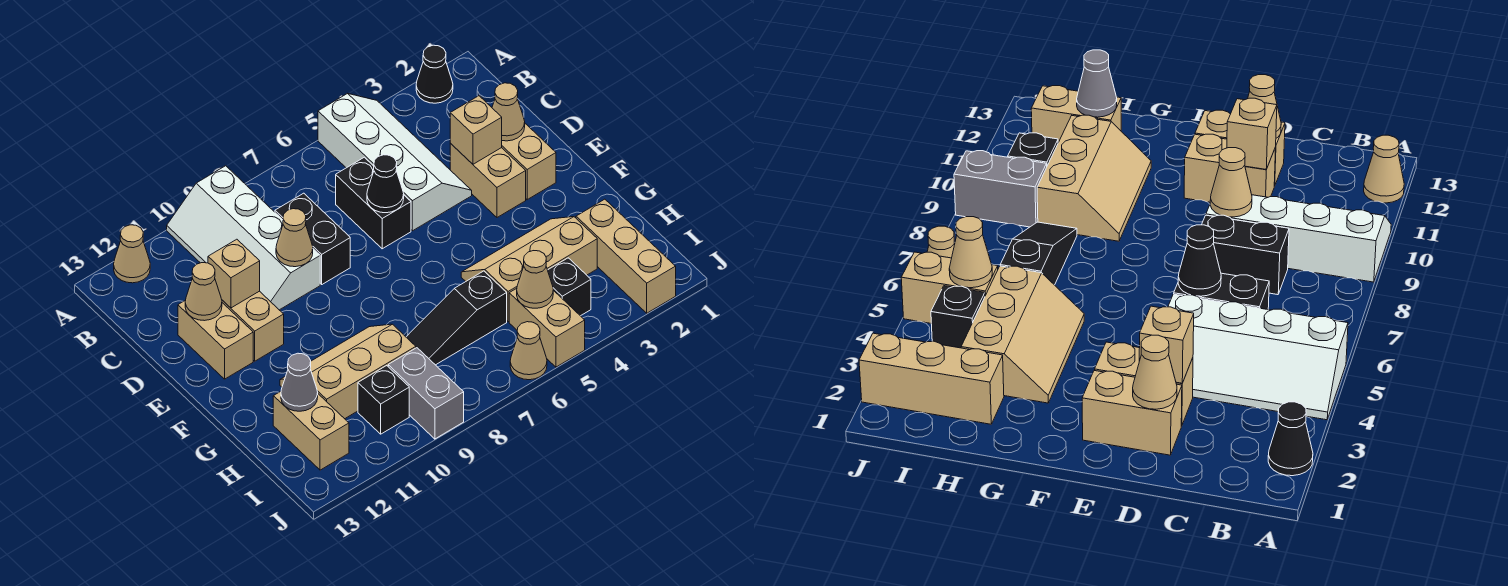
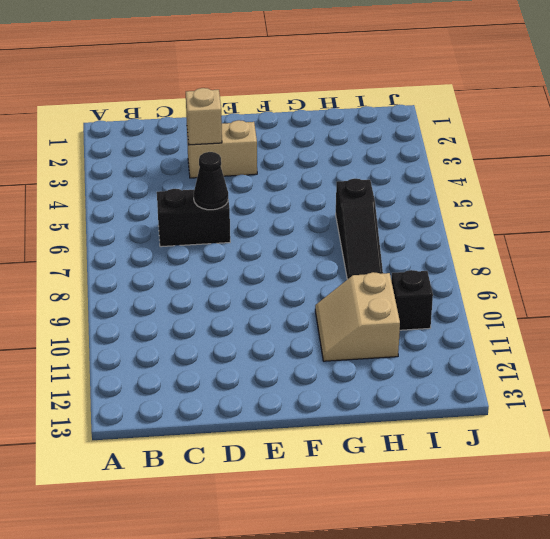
tan slope G10:H11 level 1 top H -> tan slope G9:H11 level 1 top H
none -> black cone A2 level 1
none -> white slope A4:D5 level 1 top 5
none -> white slope A9:D10 level 1 top 9

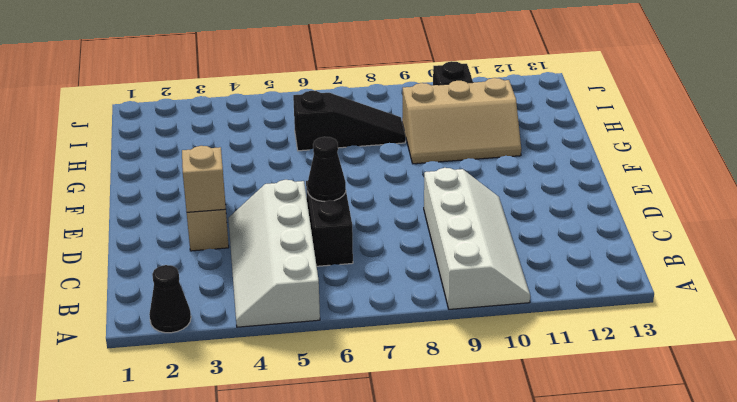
none -> tan cone A12 level 1
none -> black brick C8:D8 level 1
none -> tan brick D2:E2 level 1

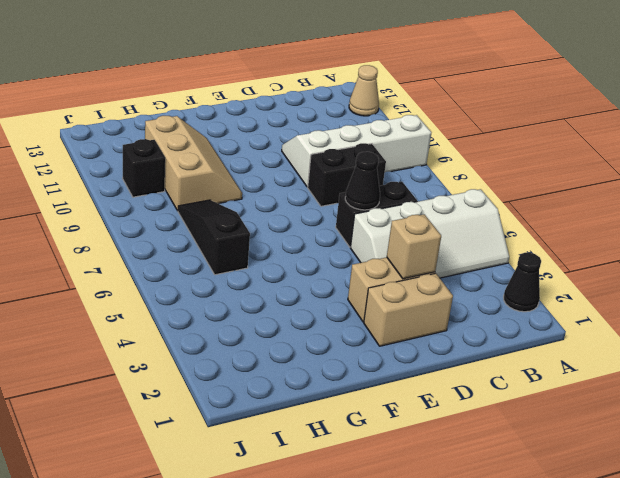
none -> tan brick D11:E11 level 1
none -> tan brick D12:E12 level 1
none -> tan slope G3:H5 level 1 top H

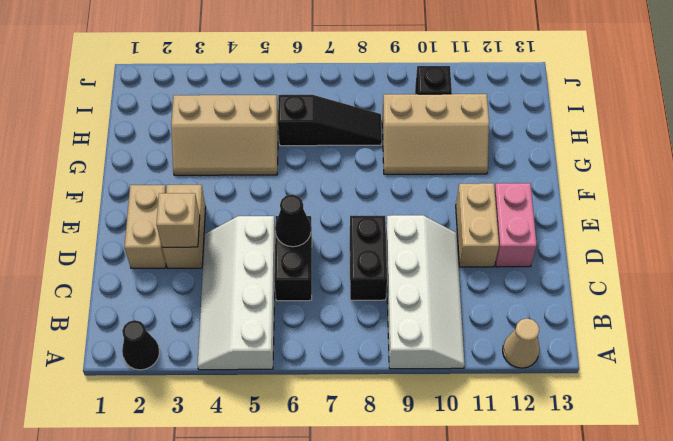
pink brick D12:E12 level 1 -> tan brick D12:E12 level 1
none -> tan brick H2:J2 level 1
none -> tan brick H12:I12 level 1
none -> black brick I4 level 1

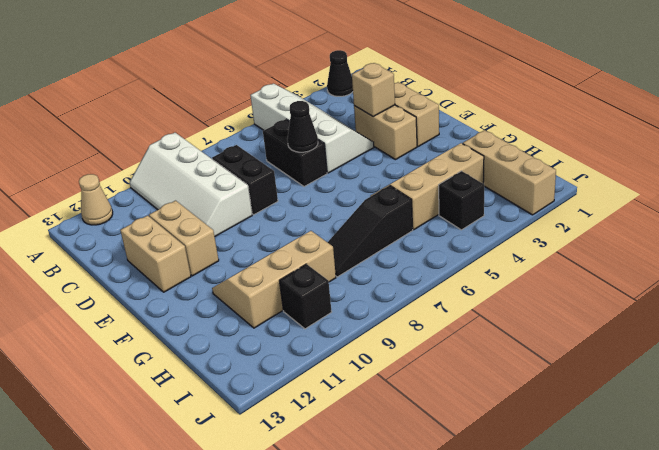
none -> tan brick H12:I12 level 1
none -> tan brick I5:J5 level 1
none -> grey brick I9:J9 level 1

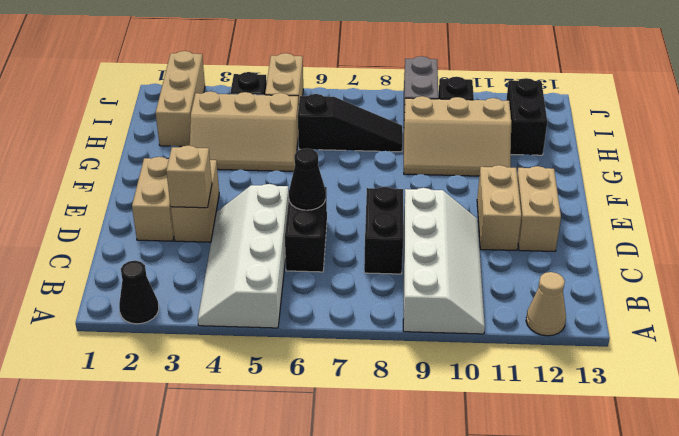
black brick H12:I12 level 1 -> tan brick H12:I12 level 1
none -> tan cone J6 level 1
none -> tan cone D2 level 2
none -> tan cone D9 level 2

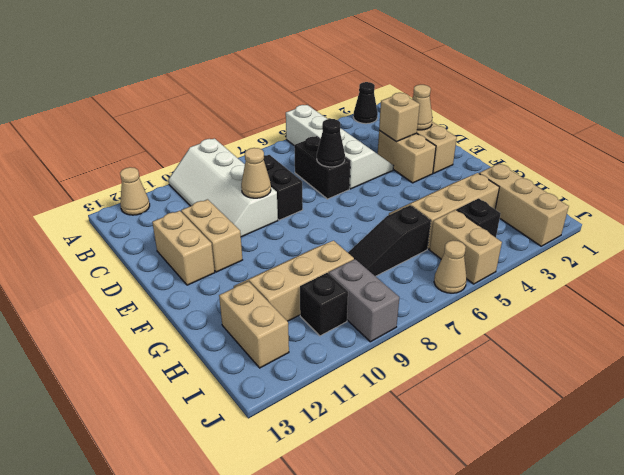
none -> tan brick D11 level 2
none -> tan cone D12 level 2
none -> grey cone H12 level 2

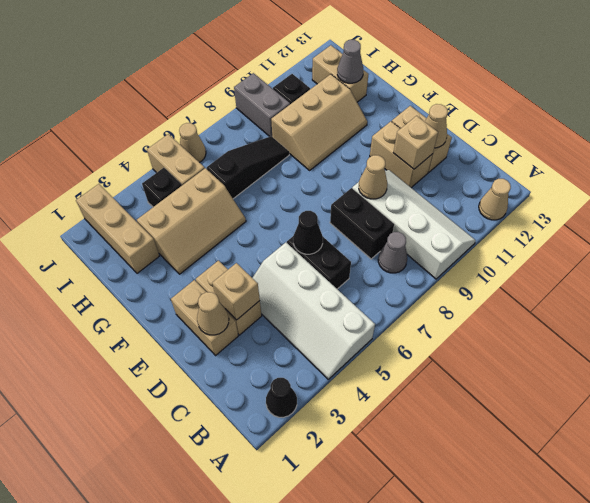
grey cone B8 level 1 -> none
none -> tan cone I5 level 2

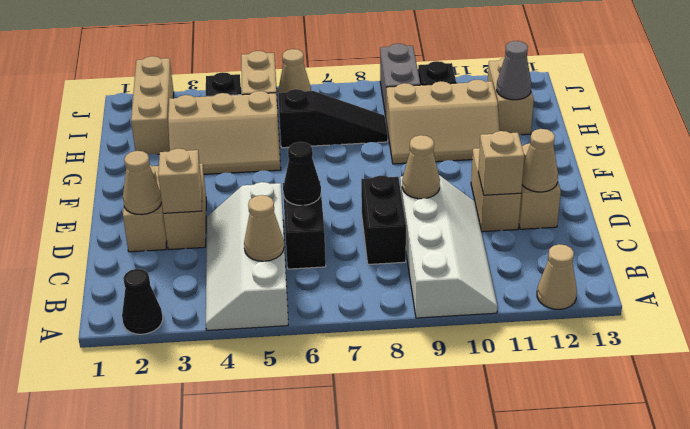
tan cone B5 level 2 -> tan cone I5 level 2

